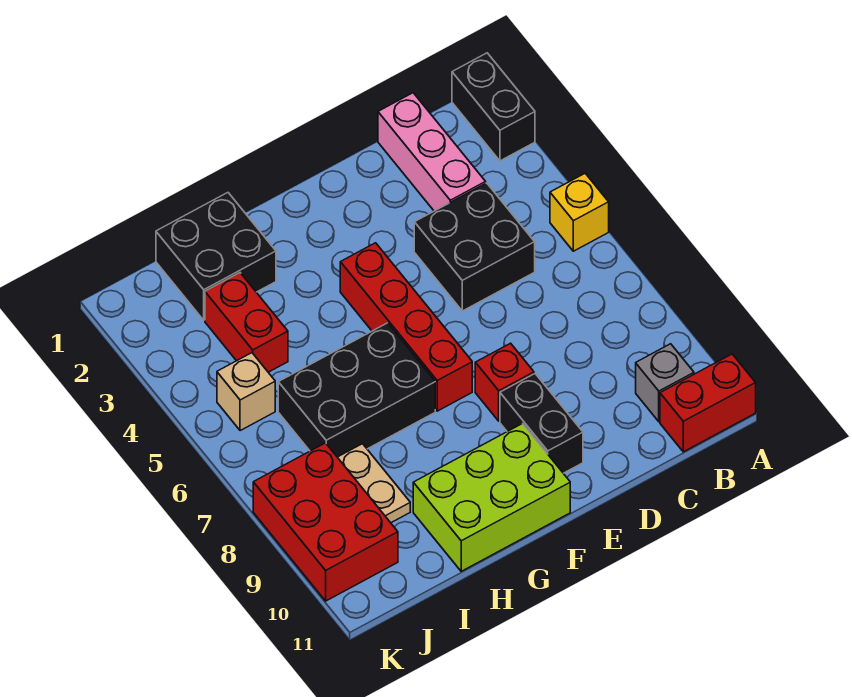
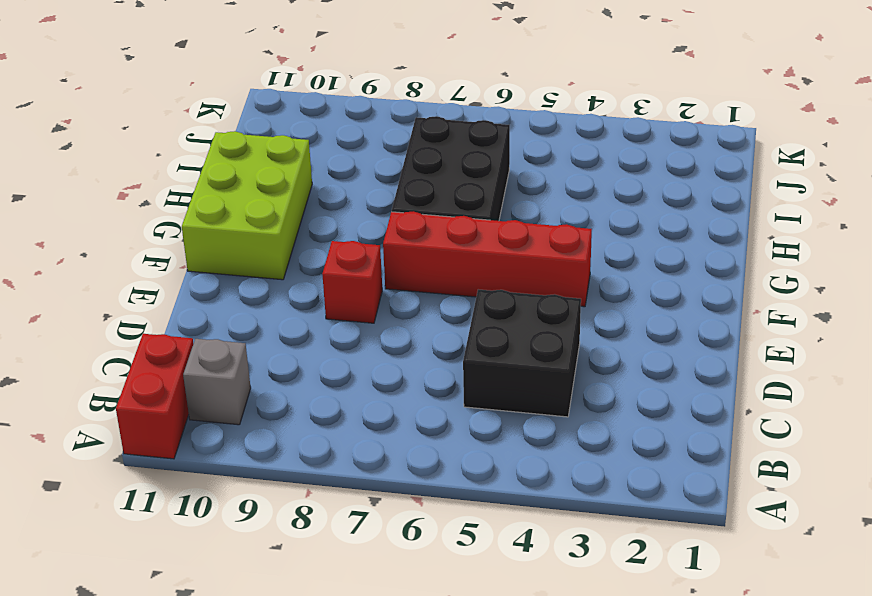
none -> black brick A1:A2 level 1
none -> yellow brick A5 level 1
none -> pink brick C1:C3 level 1

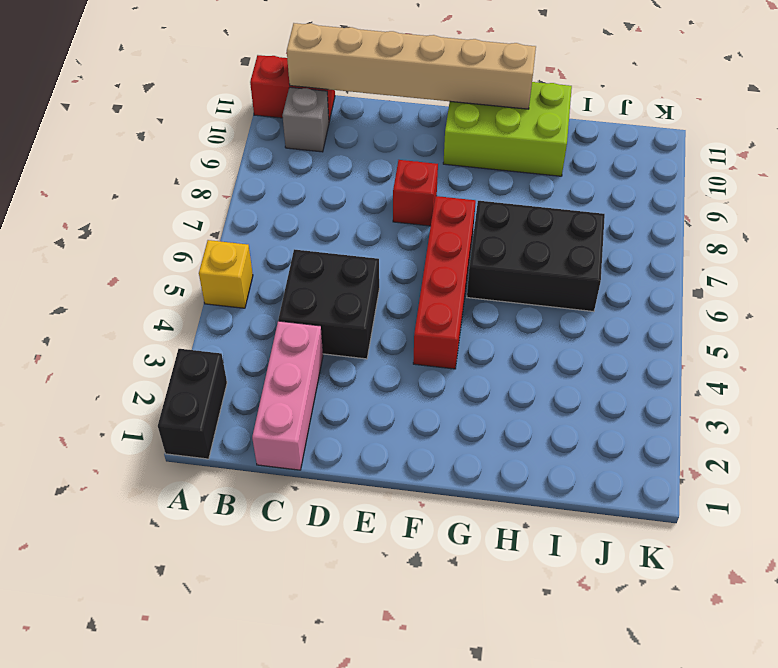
tan brick B11:G11 level 2 -> none
none -> black brick E9:E10 level 1
none -> black brick H1:I2 level 1
none -> red brick I3:I4 level 1

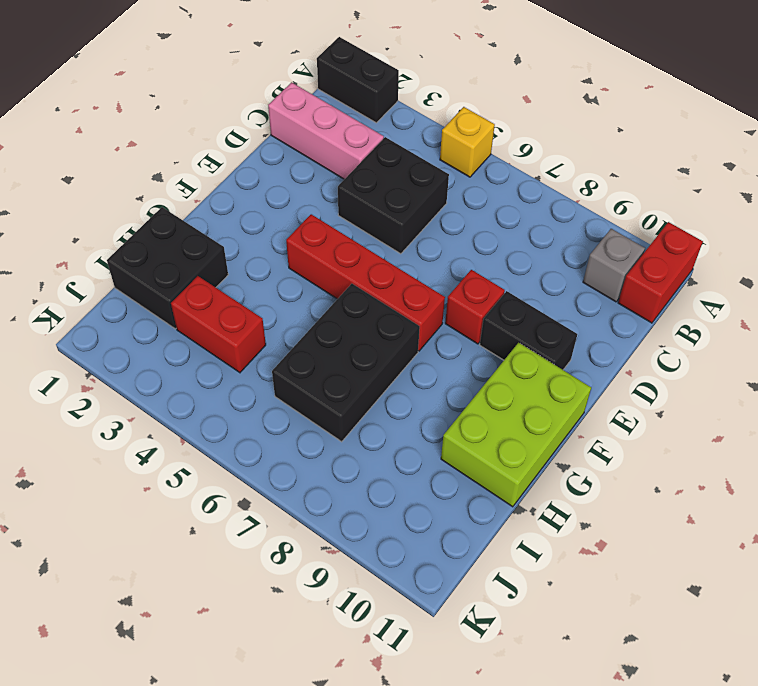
none -> tan plate I8:I9 level 1
none -> tan brick J5 level 1
none -> red brick J8:K10 level 1

